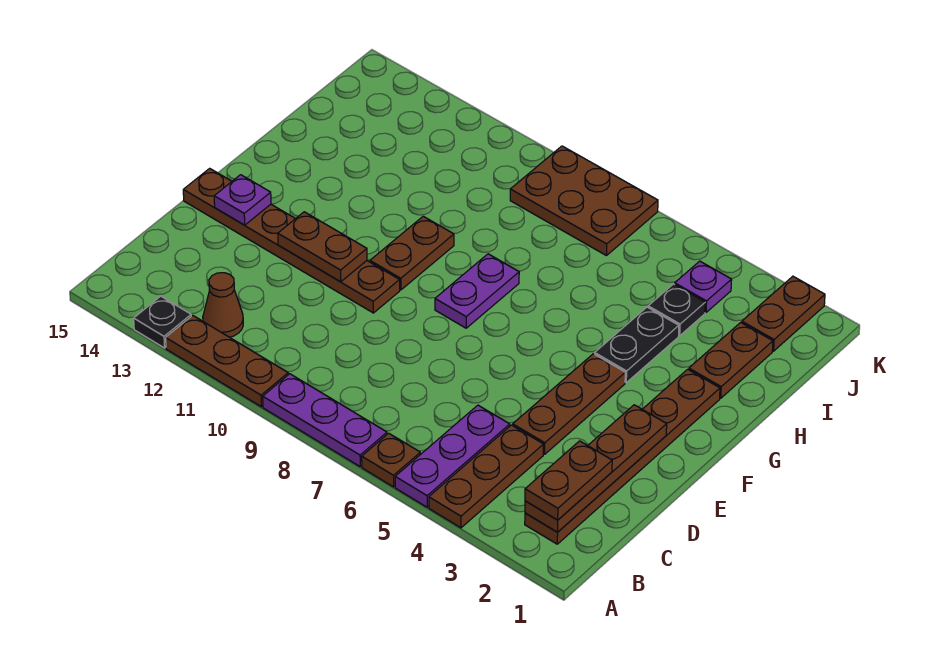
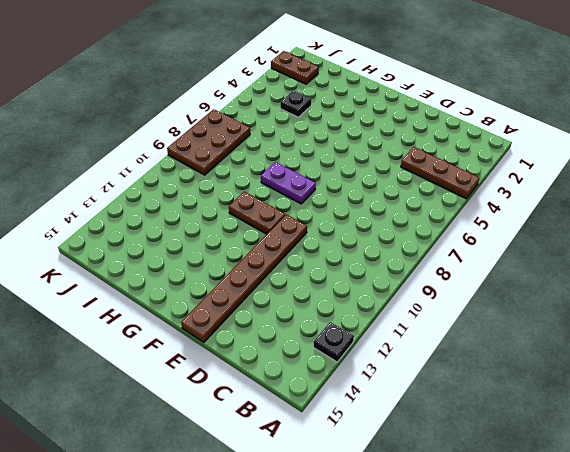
none -> purple plate A5:C5 level 1
none -> brown plate A6 level 1
none -> purple plate A7:A9 level 1

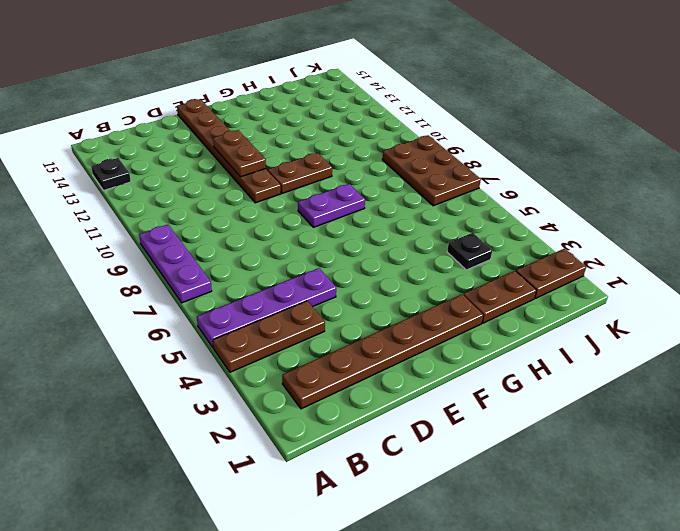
purple plate A5:D5 level 1 -> purple plate A5:C5 level 1
none -> brown plate A6 level 1
none -> brown plate A10:A12 level 1
none -> brown cone B12 level 1

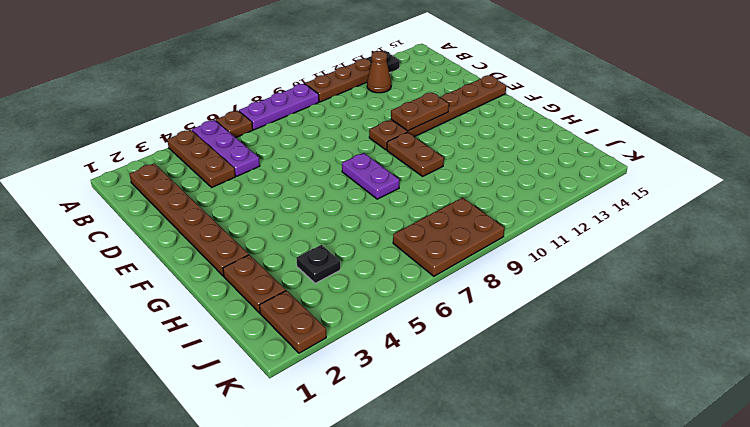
none -> brown plate D4:F4 level 1
none -> black plate G4:H4 level 1
none -> purple plate J4 level 1

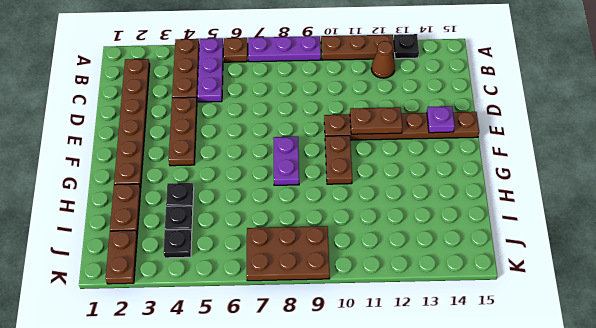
black plate H4 level 1 -> black plate G4:H4 level 1
black plate J4 level 1 -> purple plate J4 level 1
none -> brown plate B2:E2 level 2
none -> brown plate B2:C2 level 3

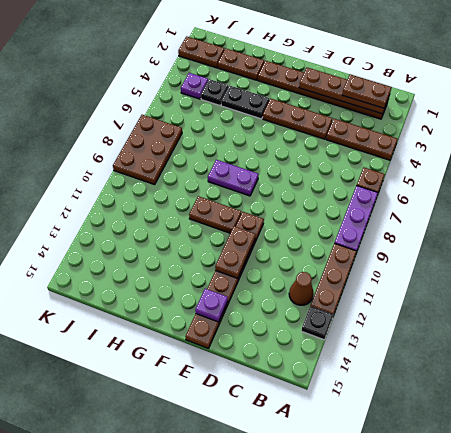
none -> purple plate A5:C5 level 1

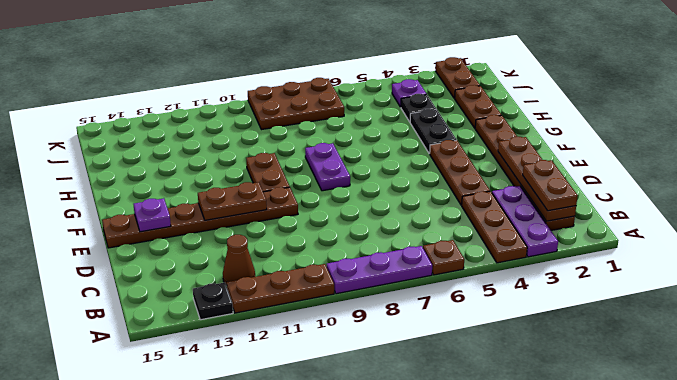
purple plate A3:C3 level 1 -> purple plate A5:C5 level 1

